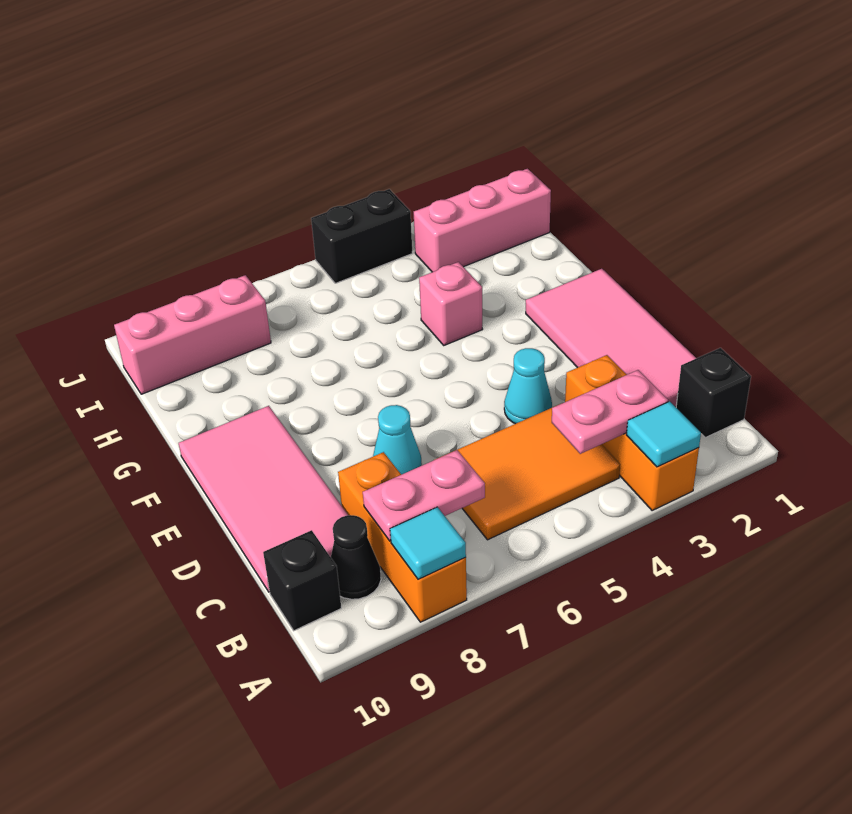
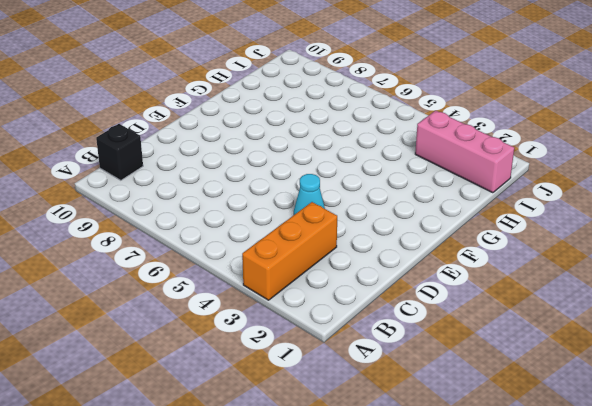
none -> orange brick A8:C8 level 1
none -> black brick B1 level 1
none -> orange tile B4:C6 level 1

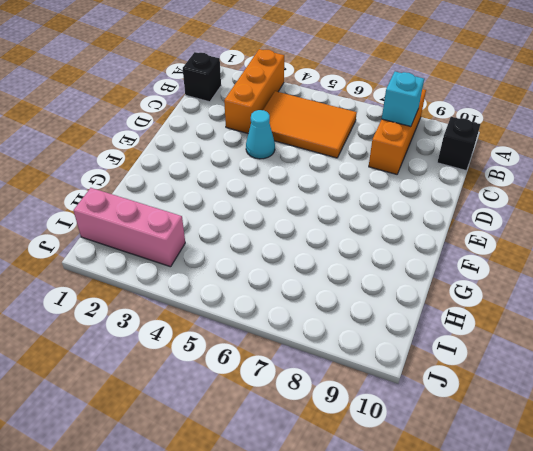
cyan brick B8 level 2 -> pink plate B7:B8 level 2
none -> black cone B9 level 1
none -> pink tile C1:F2 level 1
none -> pink tile C9:F10 level 1

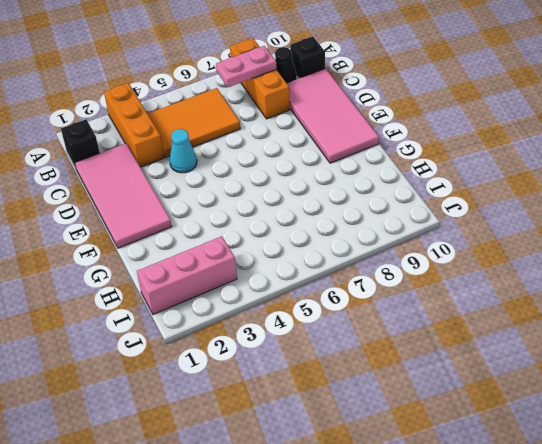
none -> cyan cone D7 level 1
none -> pink brick G4 level 1
none -> pink brick I8:I10 level 1

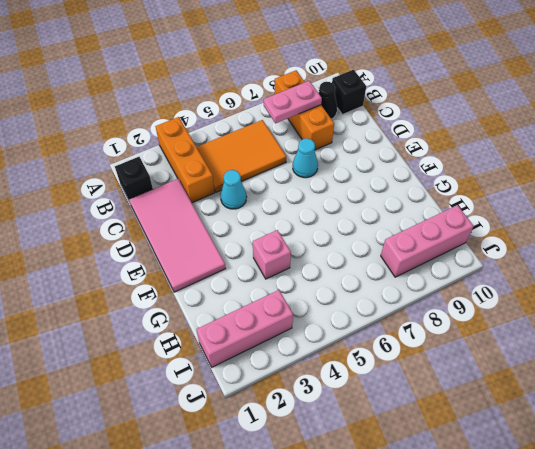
none -> pink tile C9:F10 level 1
none -> black brick J4:J5 level 1
none -> cyan tile A3 level 2

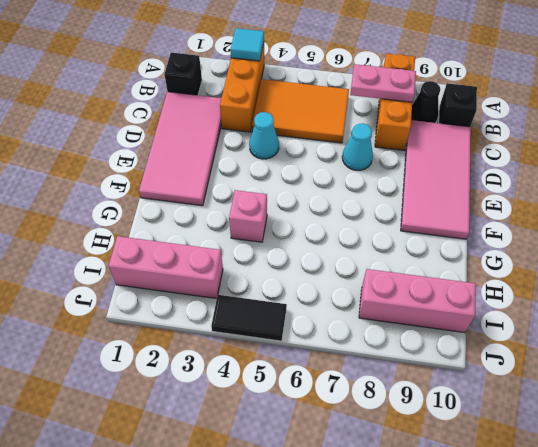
black tile J4:J5 level 1 -> black brick J4:J5 level 1
none -> cyan tile A8 level 2
none -> pink plate B3:B4 level 2

